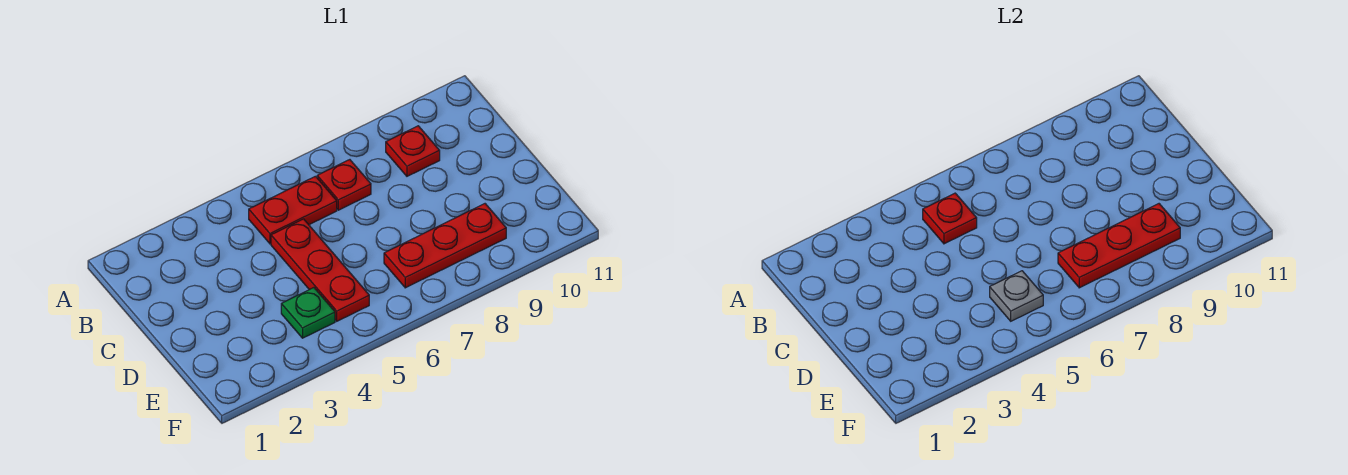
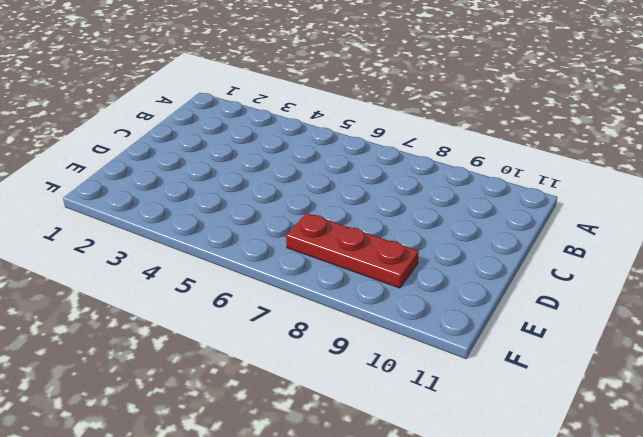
none -> red plate B5:B6 level 1
none -> red plate B7 level 1

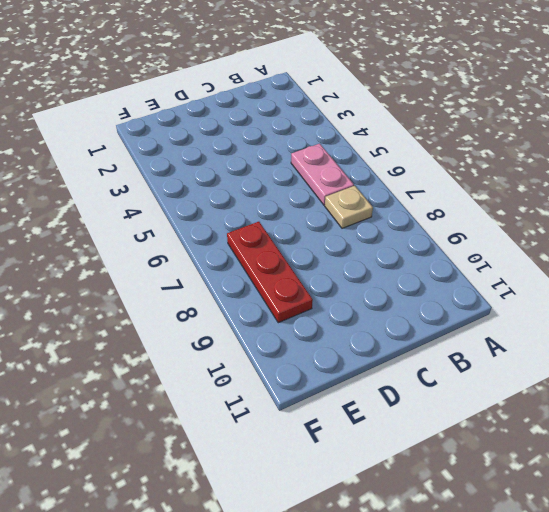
pink plate B5:B6 level 1 -> red plate B5:B6 level 1
tan plate B7 level 1 -> red plate B7 level 1
none -> red plate B9 level 1
none -> red plate C5:E5 level 1

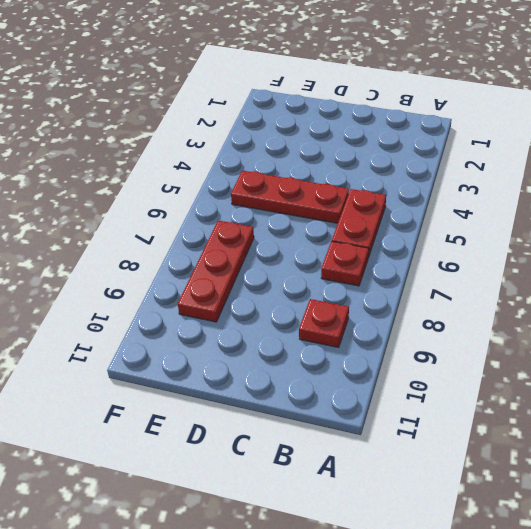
none -> green plate E4 level 1
none -> red plate B5 level 2

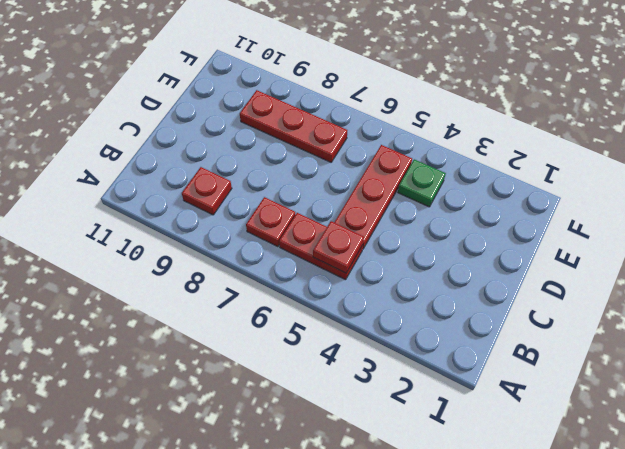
none -> grey plate E5 level 2
none -> red plate E7:E9 level 2

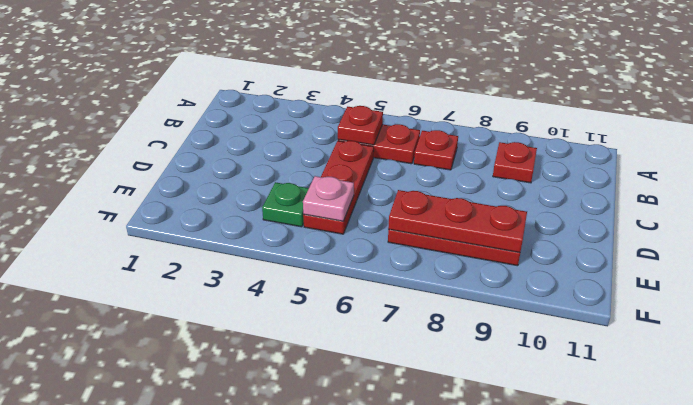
pink plate E5 level 2 -> grey plate E5 level 2

